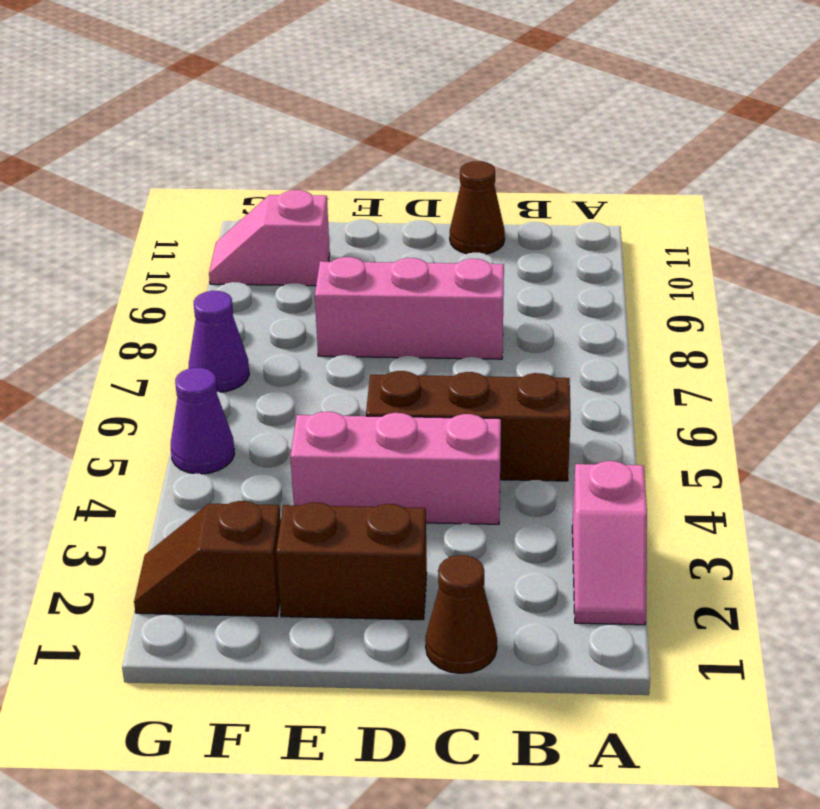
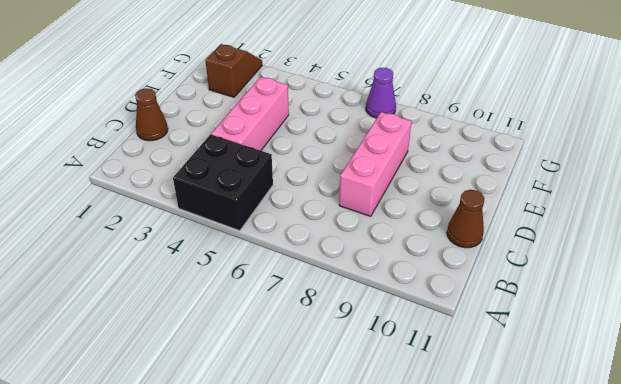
black brick A4:B5 level 1 -> brown brick B5:D5 level 1
none -> pink slope A2:A3 level 1 top 3
none -> brown brick D2:E2 level 1

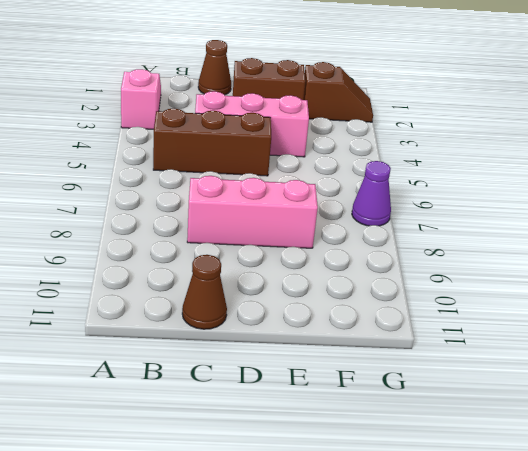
none -> pink slope F10:G10 level 1 top F
none -> purple cone G5 level 1

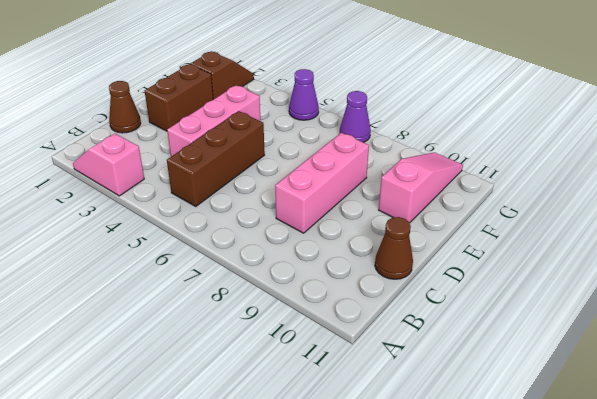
pink slope E10:G10 level 1 top E -> pink slope F10:G10 level 1 top F

